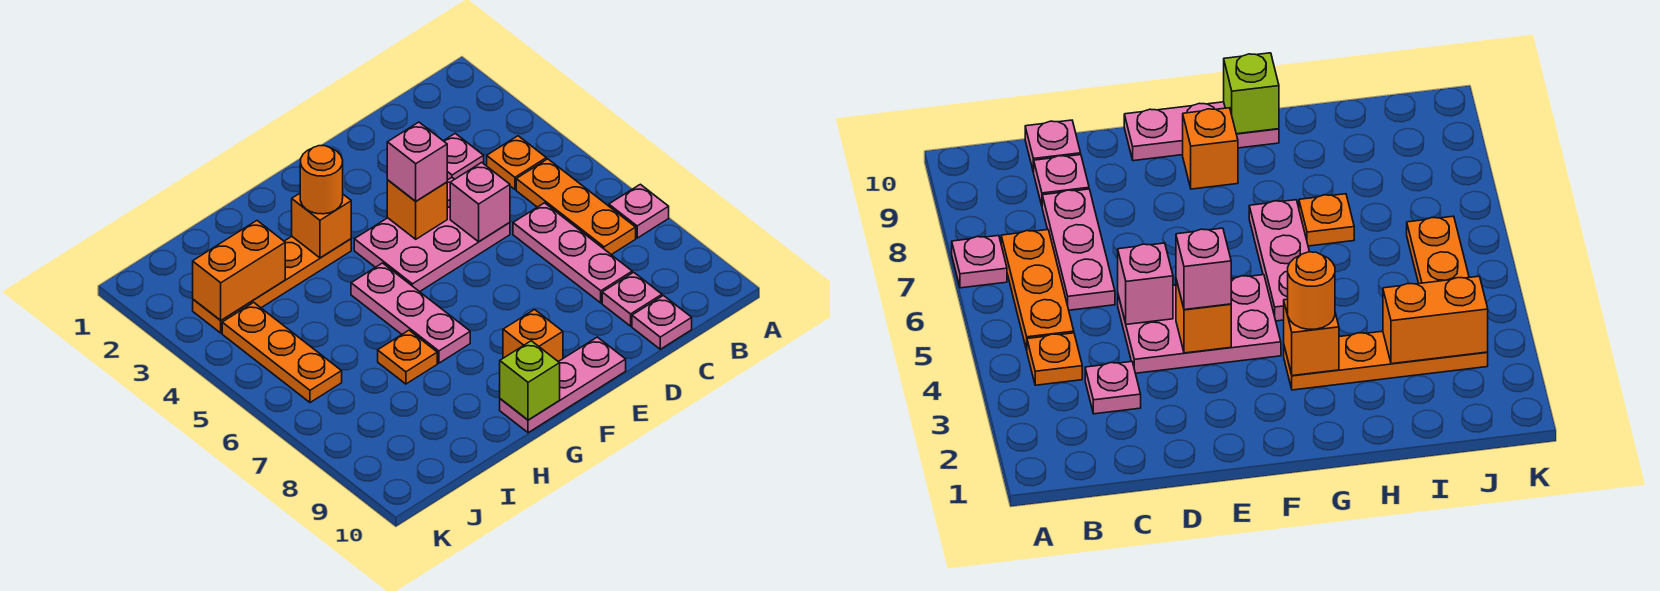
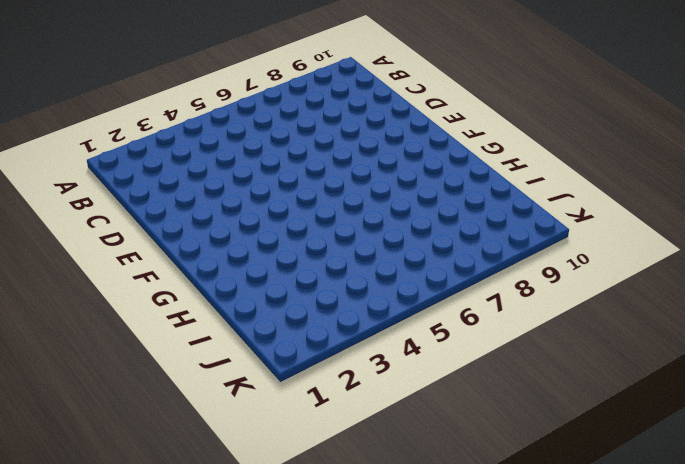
none -> pink plate A7 level 1
none -> orange plate B4 level 1
none -> orange plate B5:B7 level 1

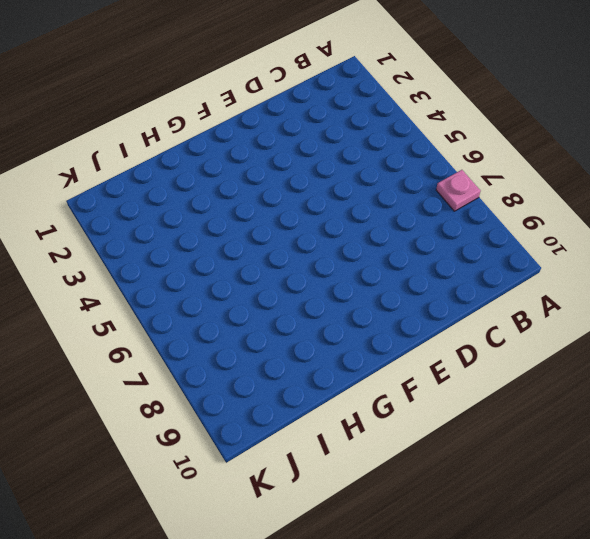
none -> orange plate B4 level 1
none -> orange plate B5:B7 level 1
none -> pink plate C3 level 1

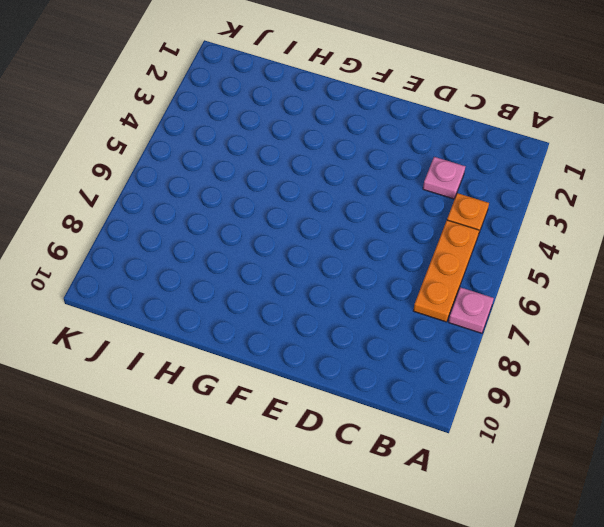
none -> pink plate C6:C8 level 1
none -> pink plate C9 level 1
none -> pink plate C10 level 1

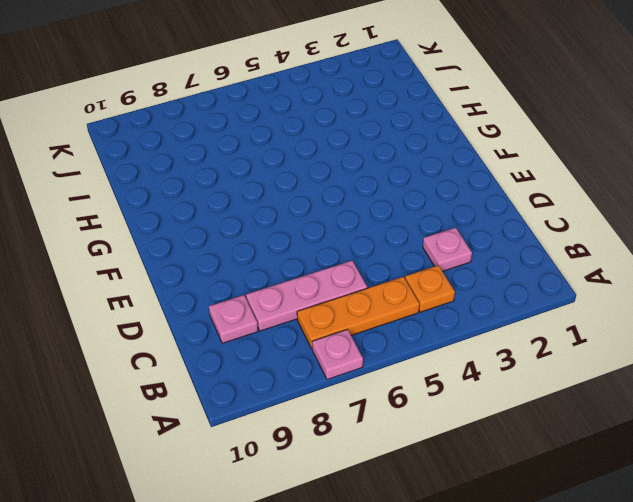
none -> pink plate C10 level 1
none -> pink plate D4:F5 level 1
none -> pink plate E10:G10 level 1

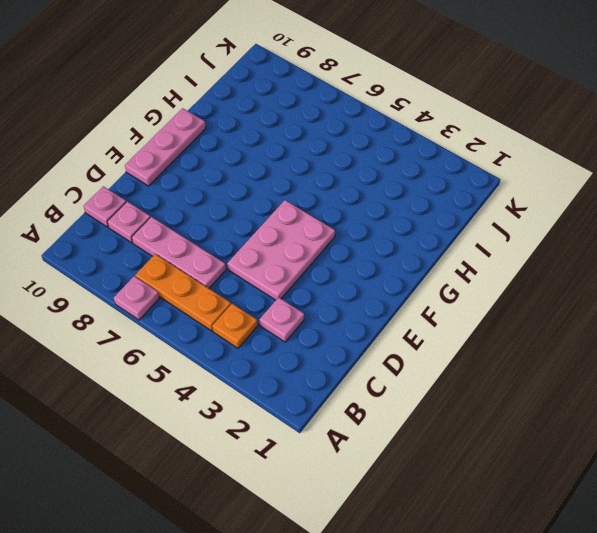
none -> orange brick F9 level 1
none -> orange plate G3:J3 level 1
none -> pink plate G5:G7 level 1

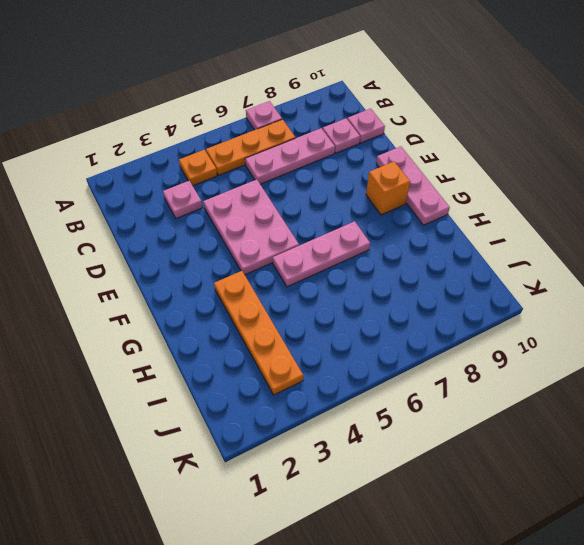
none -> orange plate H7 level 1
none -> orange plate J4:J6 level 1
none -> pink brick D5 level 2

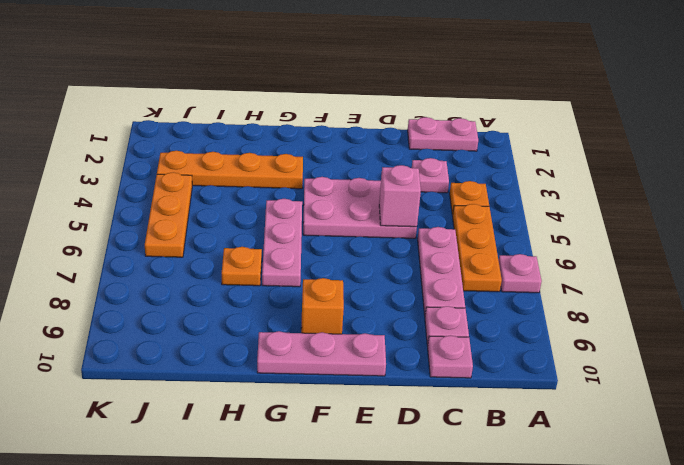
pink plate B1:C1 level 1 -> none
none -> orange brick E4 level 2
none -> orange brick G3 level 2
none -> lime brick G10 level 2

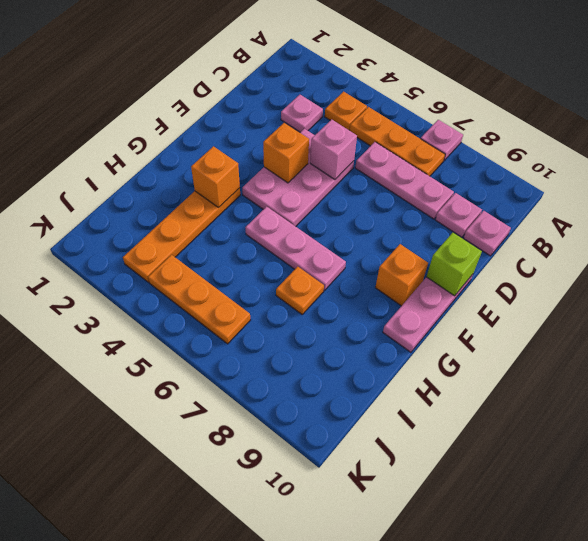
lime brick E10 level 2 -> lime brick G10 level 2
none -> orange brick I3:J3 level 2
none -> pink brick E4 level 3
none -> orange round brick G3 level 3

